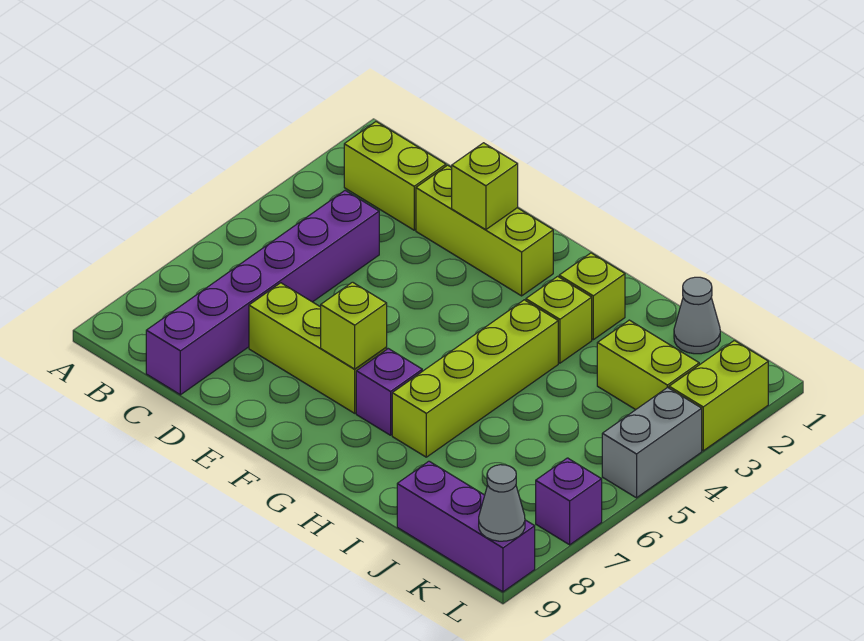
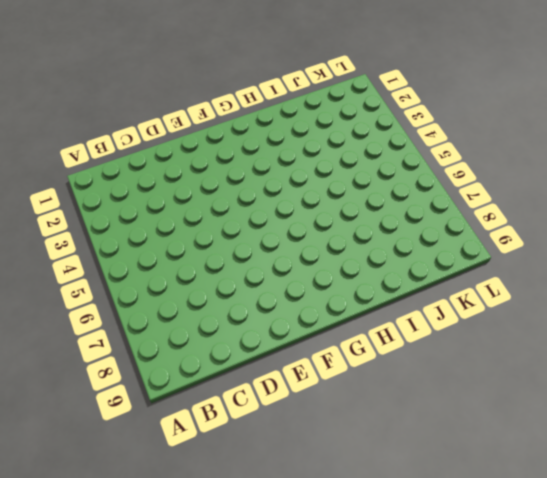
none -> lime brick B2:C2 level 1
none -> purple brick C4:C9 level 1
none -> lime brick D2:F2 level 1

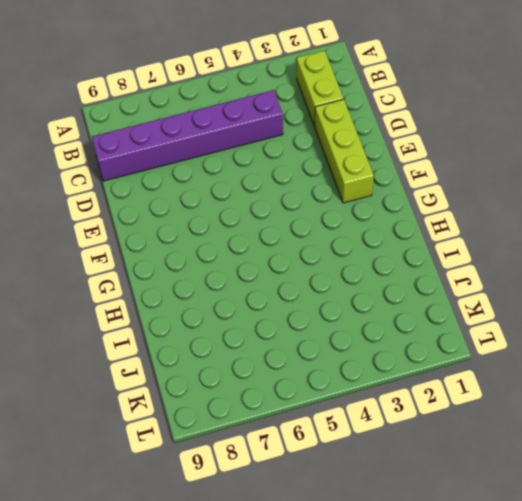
none -> lime brick D7:F7 level 1
none -> purple brick G7 level 1
none -> lime brick H2 level 1

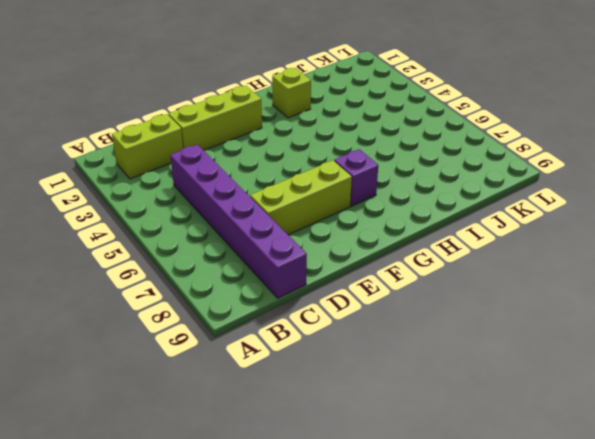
none -> lime brick H3 level 1
none -> lime brick H4:H7 level 1
none -> grey cone J1 level 1

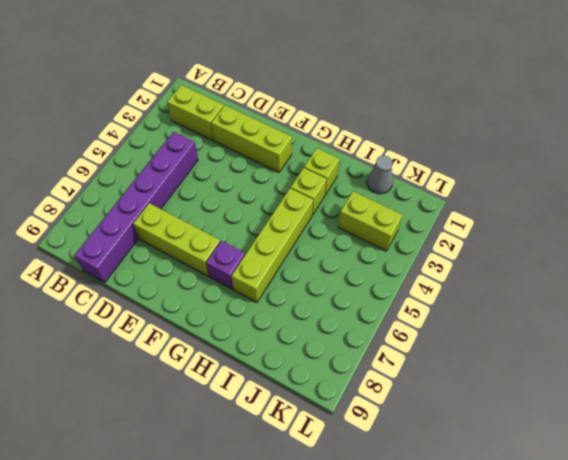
none -> purple brick J9:L9 level 1
none -> lime brick L2:L3 level 1
none -> grey brick L4:L5 level 1

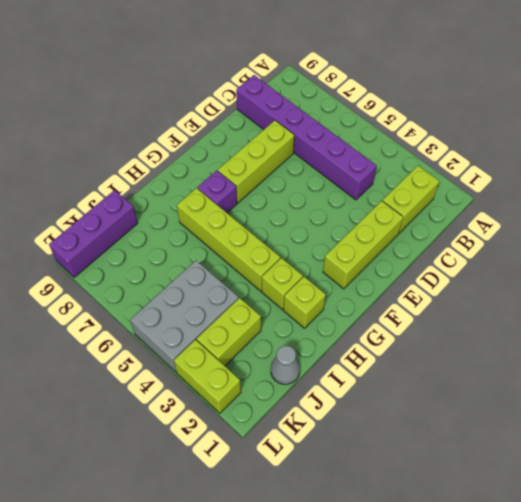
grey brick J4:L5 level 1 -> grey brick L4:L5 level 1
none -> purple brick L7 level 1
none -> lime brick E2 level 2
none -> lime brick F7 level 2

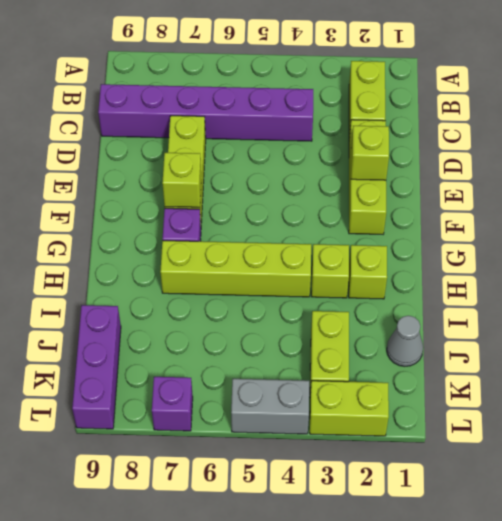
none -> grey cone L9 level 2

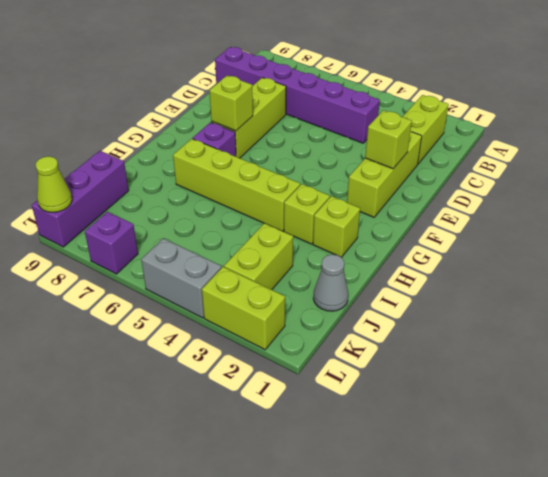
lime cone L9 level 2 -> grey cone L9 level 2

